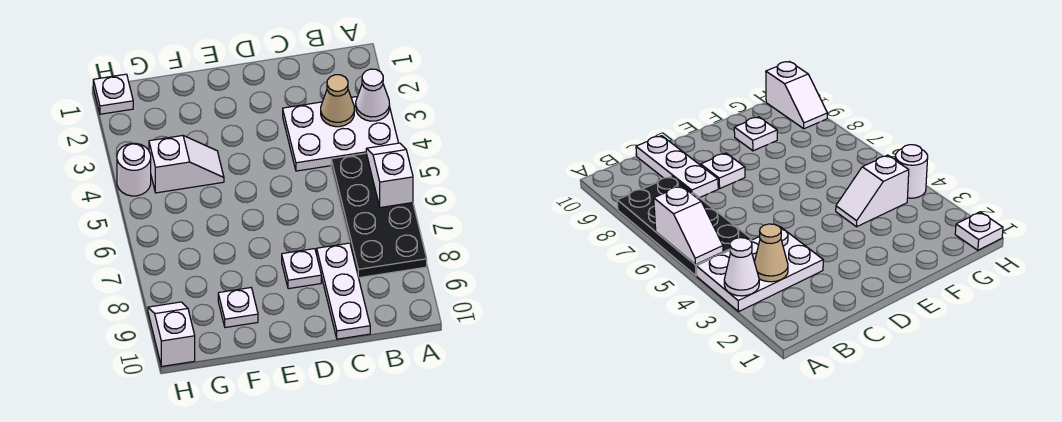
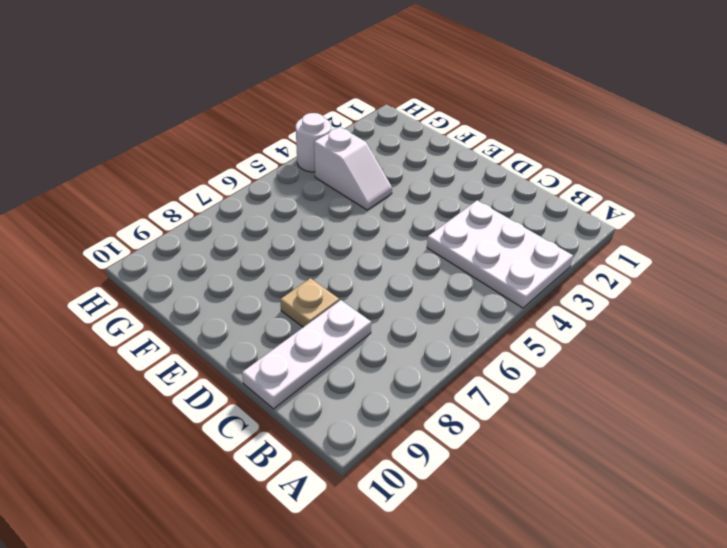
tan plate D8 level 1 -> white plate D8 level 1
none -> black plate A5:B8 level 1
none -> white plate F9 level 1
none -> white plate H1 level 1

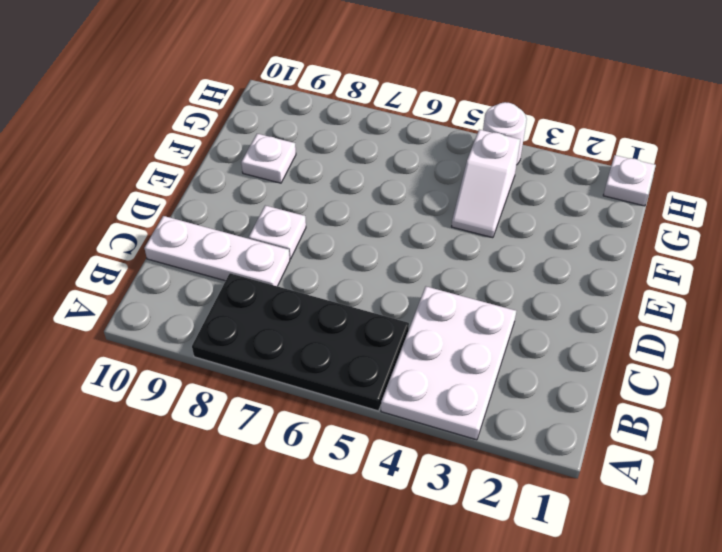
none -> white slope H9:H10 level 1 top 10
none -> white cone A3 level 2
none -> white slope A5:A6 level 2 top 6

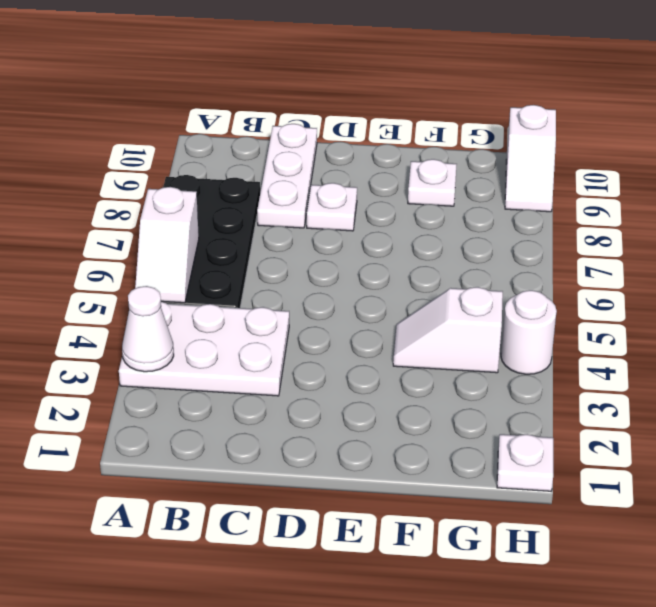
none -> tan cone B3 level 2

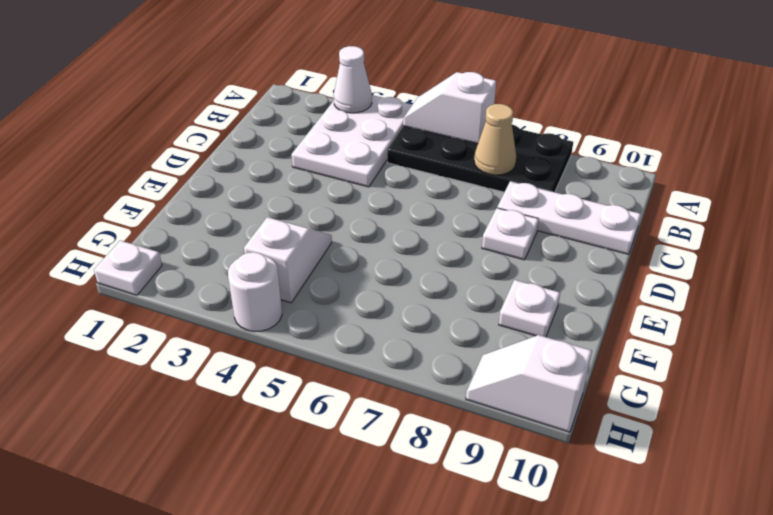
tan cone B7 level 2 -> tan cone B3 level 2

